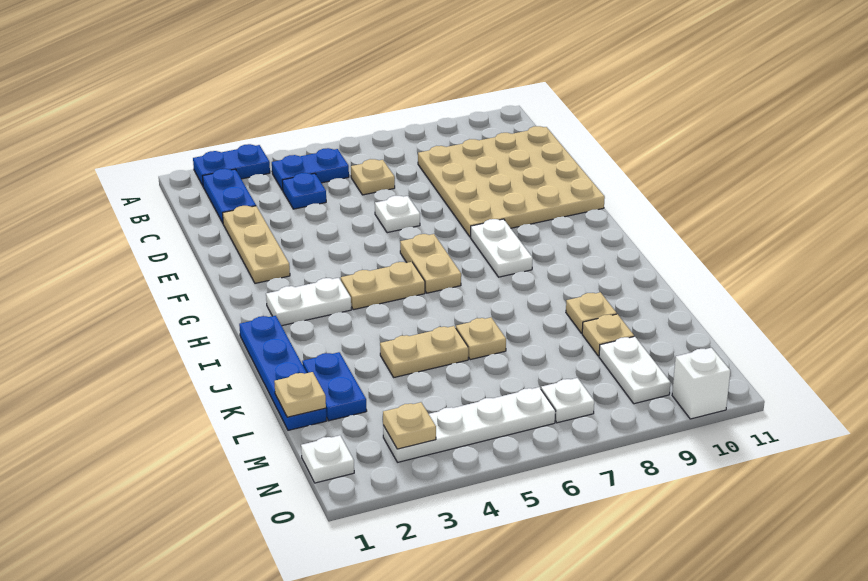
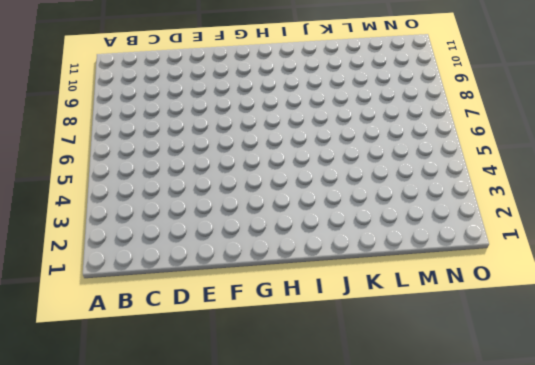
none -> blue plate A2:A3 level 1
none -> blue plate B2:C2 level 1
none -> blue plate B4:B5 level 1

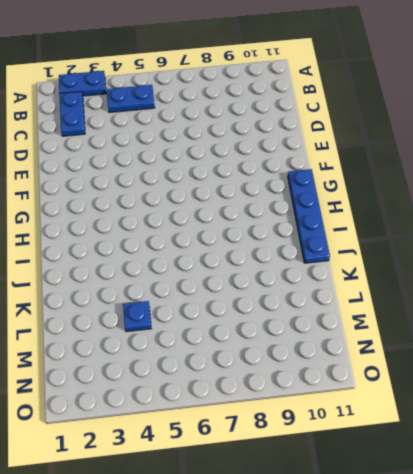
blue plate G11:J11 level 1 -> blue plate I1:L1 level 1
blue plate L4 level 1 -> blue plate C4 level 1
none -> tan plate C6 level 1
none -> tan plate C8:F11 level 1
none -> tan plate D2:F2 level 1

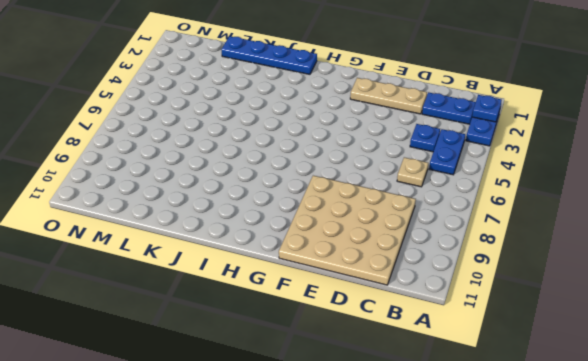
blue plate A2 level 2 -> none
none -> white plate E6 level 1
none -> tan plate G6:H6 level 1
none -> white plate G8:H8 level 1

